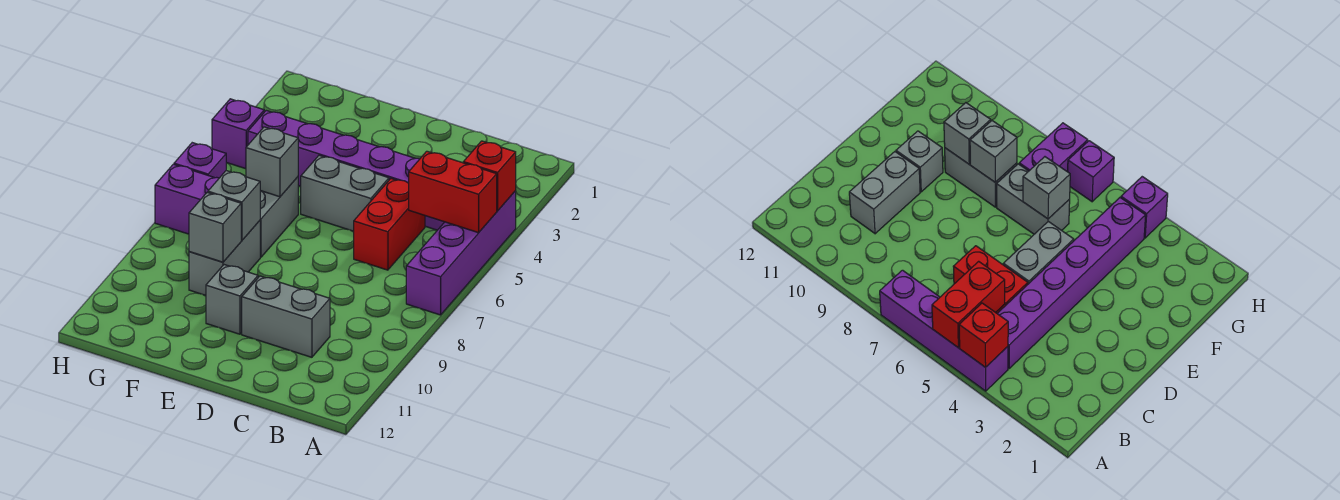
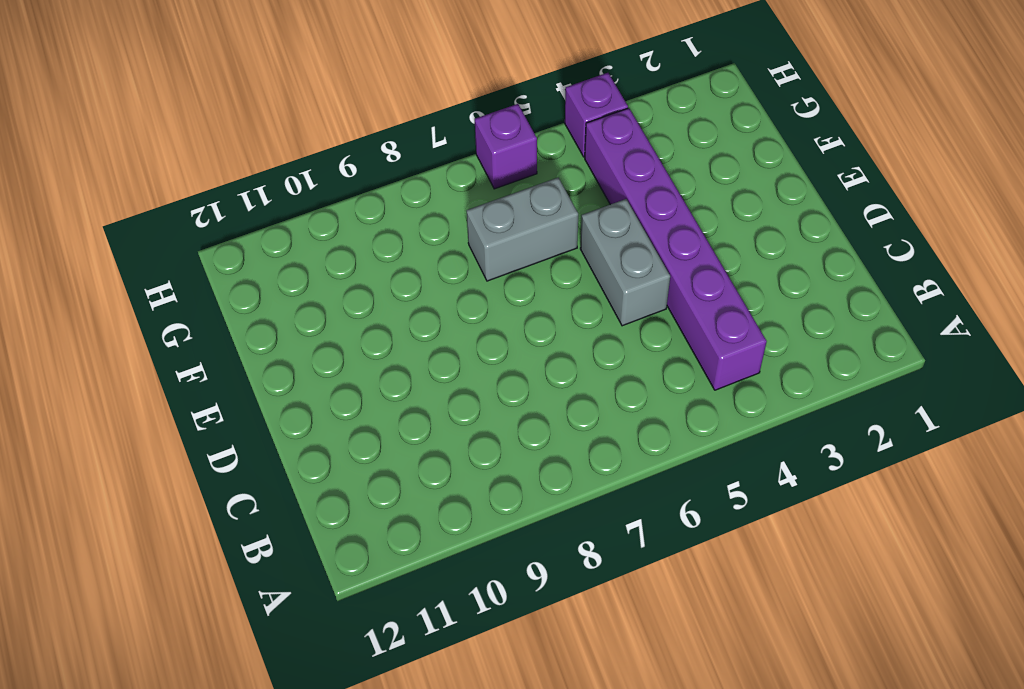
none -> purple brick A4:A7 level 1
none -> red brick C5:C6 level 1
none -> grey brick C10:D10 level 1

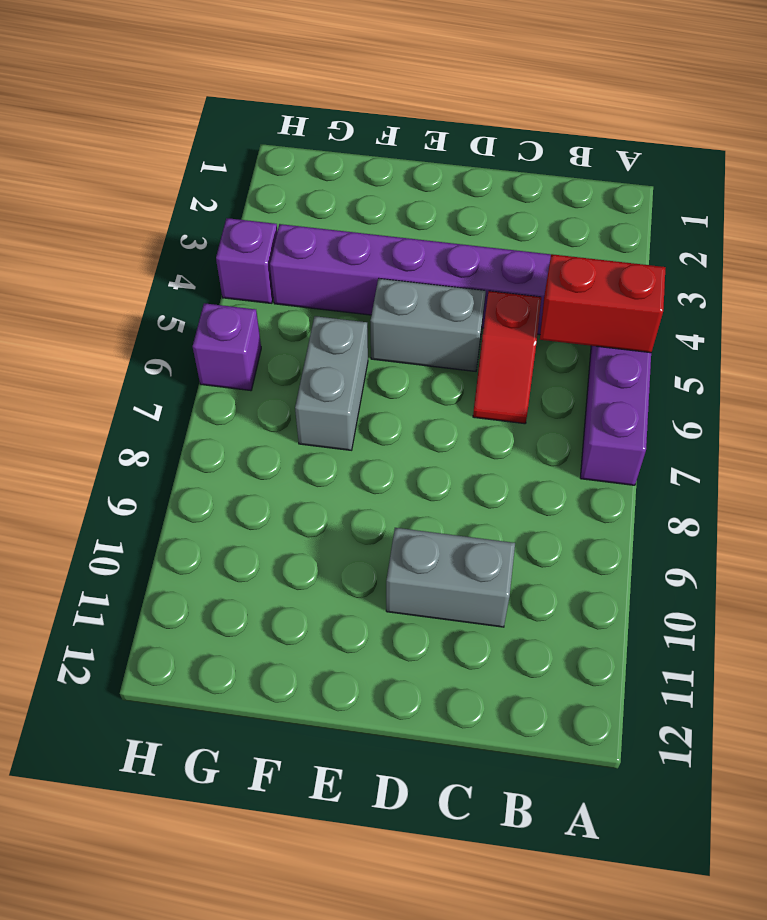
red slope C5:C6 level 1 top 5 -> red brick C5:C6 level 1
none -> grey brick E10 level 1
none -> grey brick F8:F9 level 1
none -> purple brick G7:H7 level 1

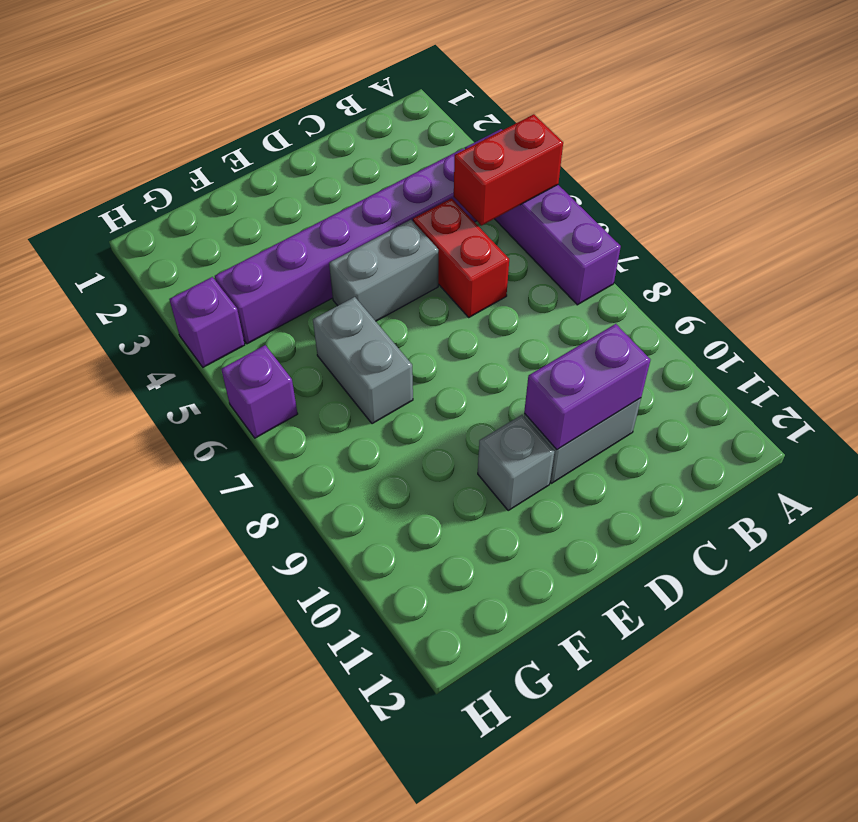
purple brick C10:D10 level 2 -> purple brick G7:H7 level 1
none -> grey brick F8:F9 level 1
none -> red brick A4 level 2
none -> grey brick F6 level 2

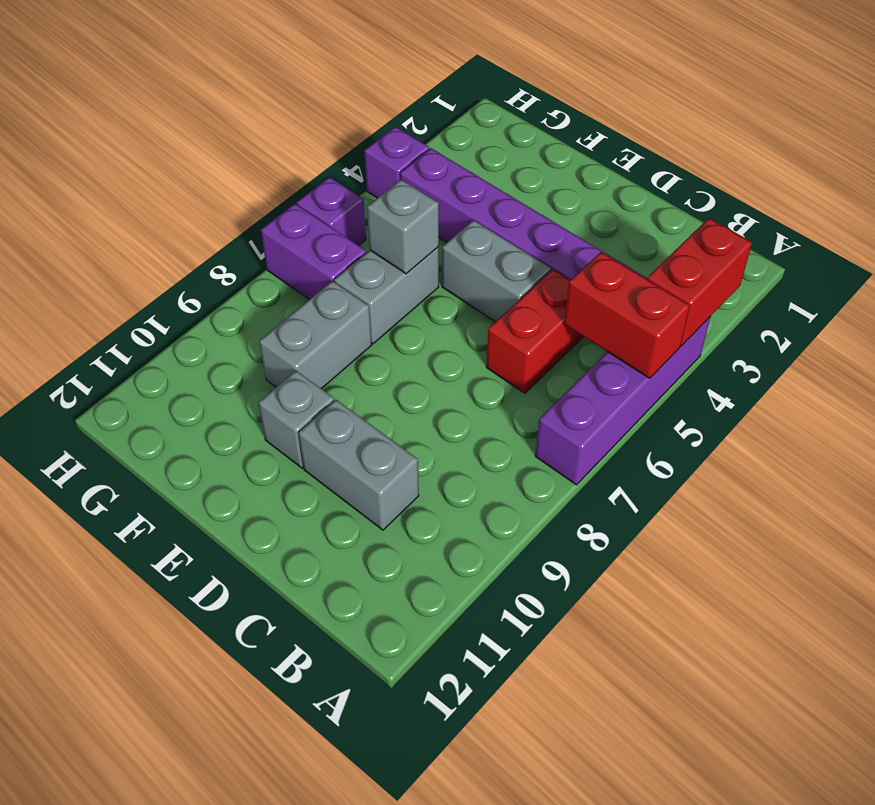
red brick A3:A4 level 2 -> red brick A4 level 2
none -> grey brick F8 level 2
none -> grey brick F9 level 2

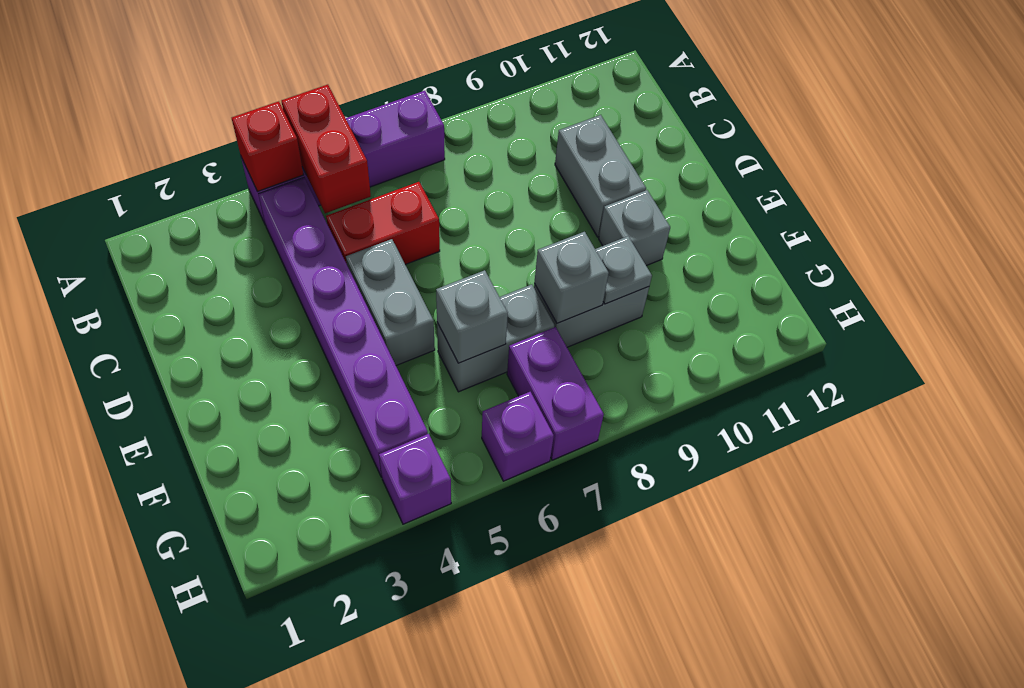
grey plate F9 level 2 -> grey brick F9 level 2

